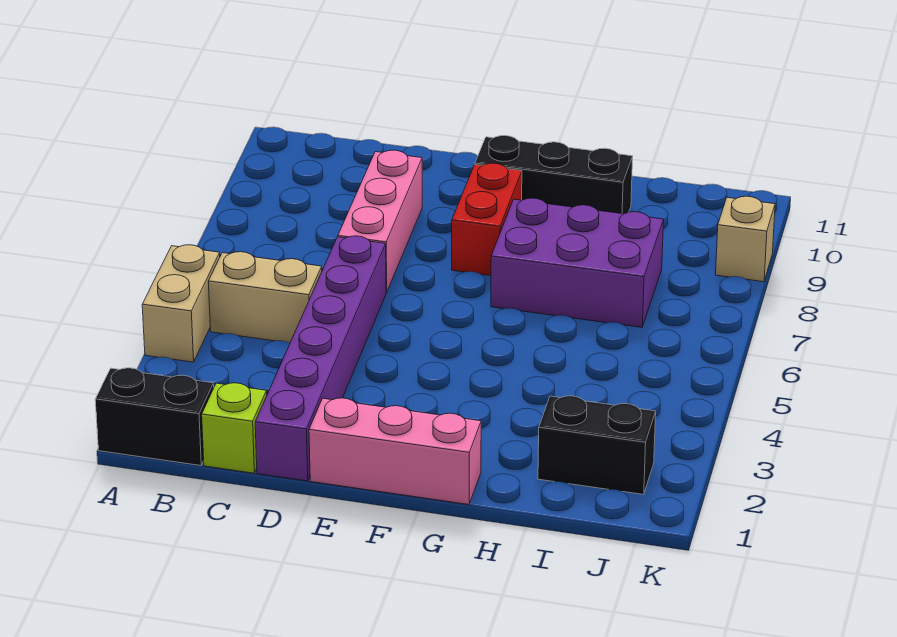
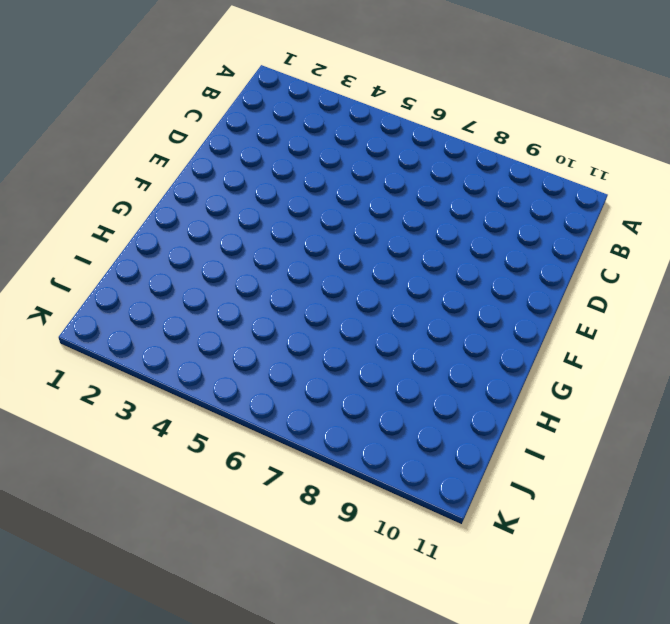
none -> black brick A1:B1 level 1
none -> tan brick A4:A5 level 1
none -> tan brick B5:C5 level 1

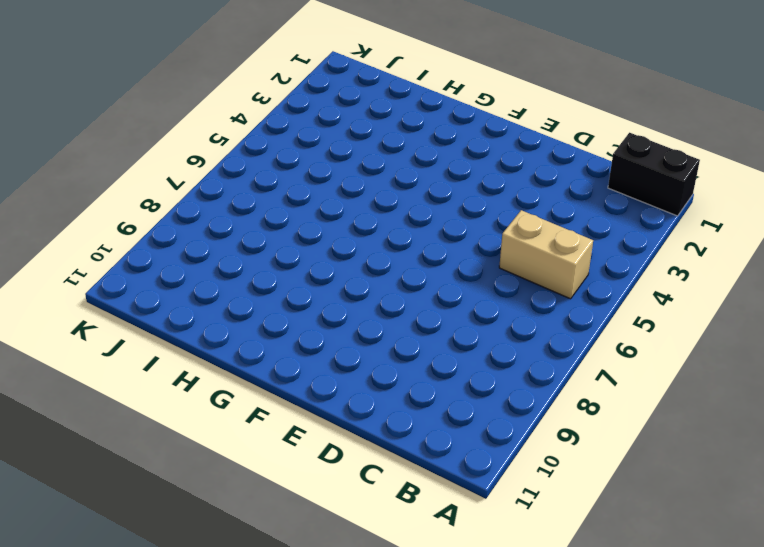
none -> tan brick A4:A5 level 1
none -> lime brick C1 level 1
none -> purple brick D1:D6 level 1

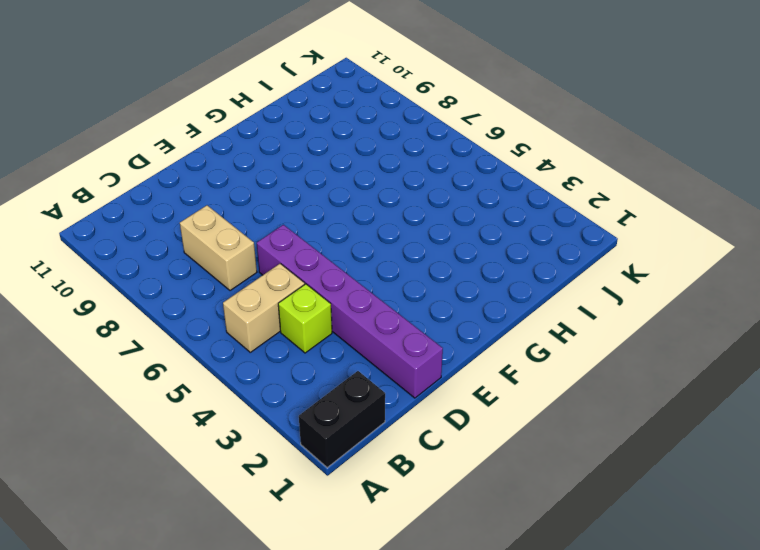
lime brick C4 level 1 -> lime brick C1 level 1
tan brick C7:C8 level 1 -> tan brick A4:A5 level 1
none -> pink brick D7:D9 level 1
none -> pink brick E1:G1 level 1
none -> red brick F8:F9 level 1

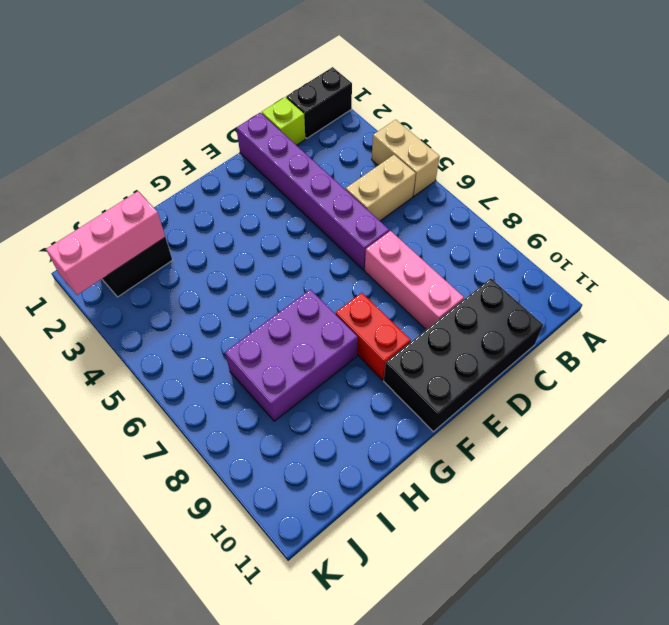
black brick C10:F11 level 1 -> black brick F10:H10 level 1
pink brick I2:K2 level 2 -> pink brick E1:G1 level 1
none -> tan brick K9 level 1

